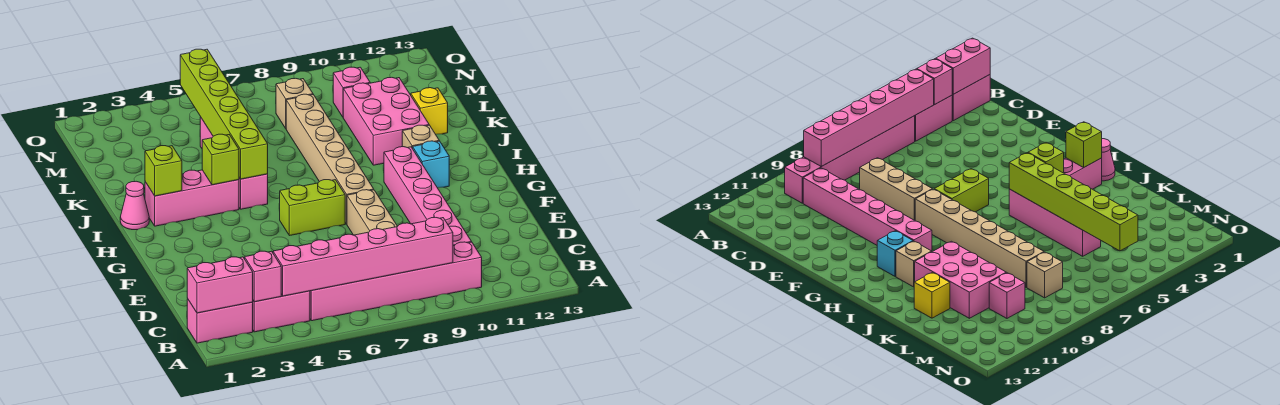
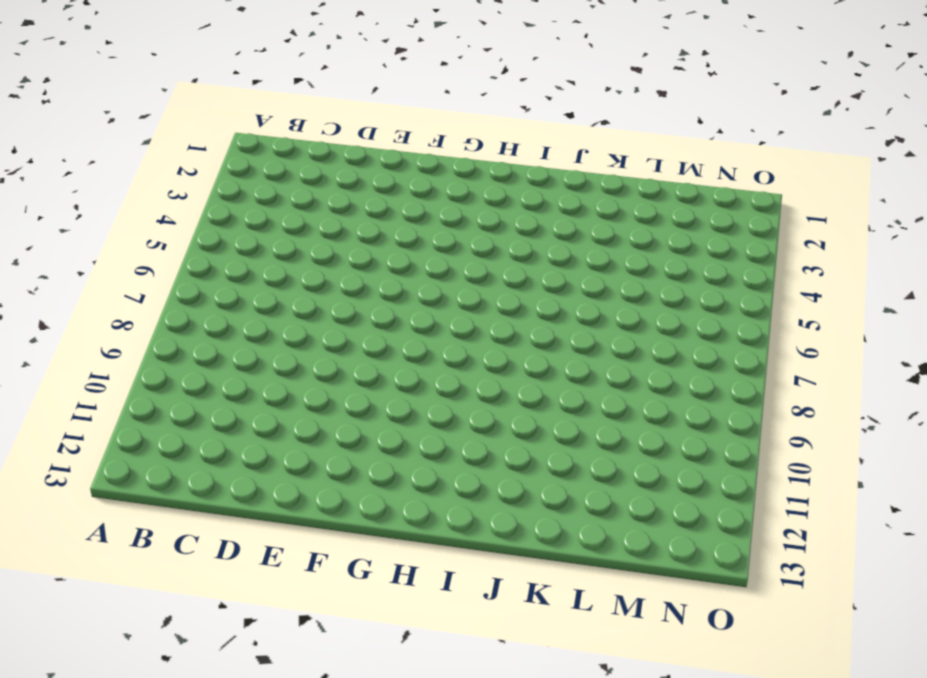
none -> pink brick B1:B2 level 1
none -> pink brick B3:B4 level 1
none -> pink brick B5:B10 level 1

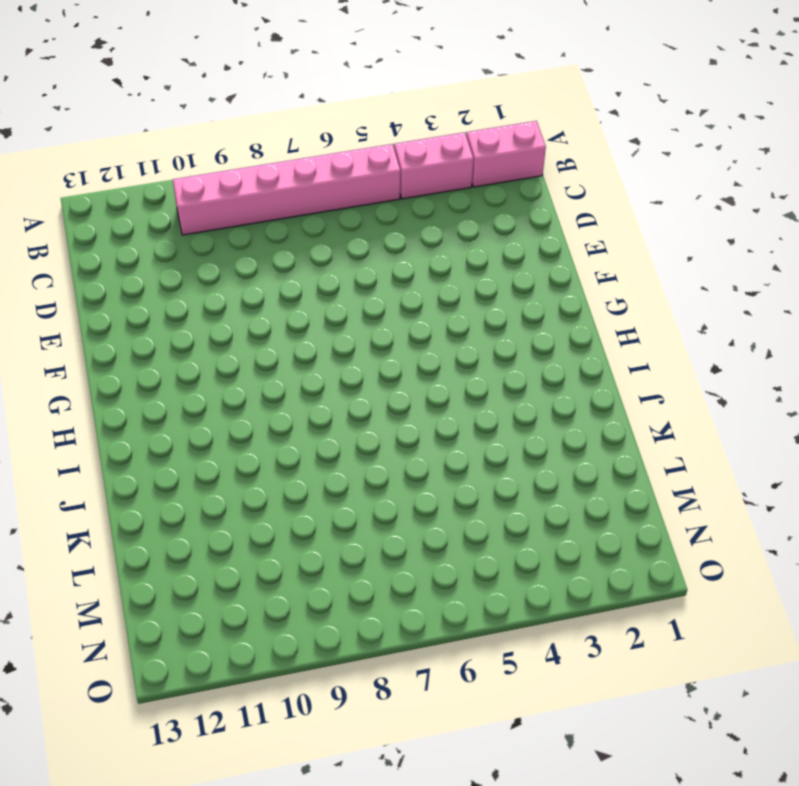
none -> pink brick C10:H10 level 1
none -> tan brick D8:F8 level 1
none -> lime brick G6:G7 level 1

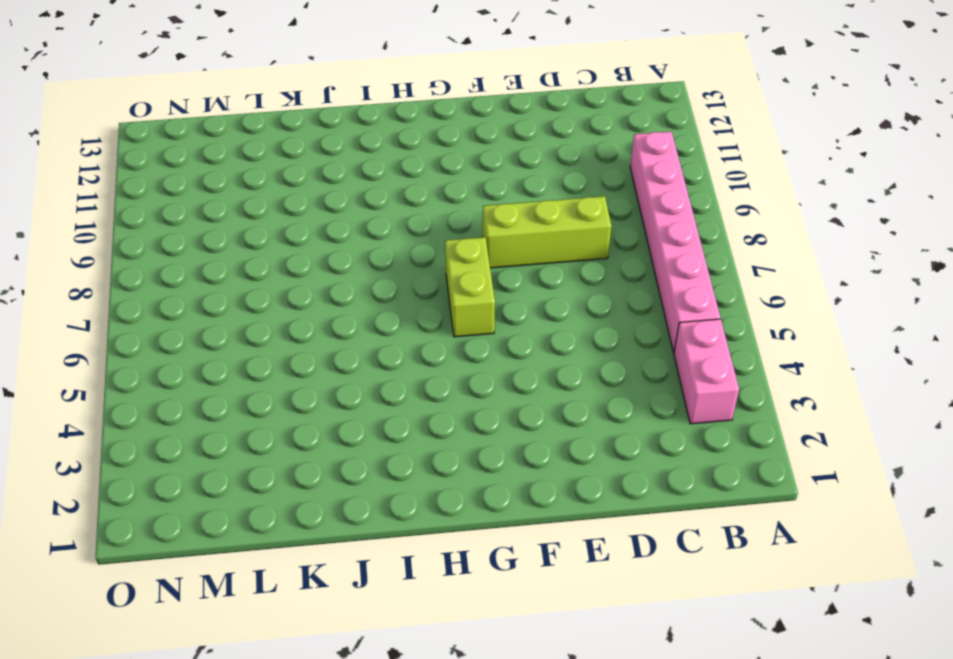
lime brick D8:F8 level 1 -> tan brick D8:F8 level 1
none -> pink brick B1:B2 level 1
none -> pink brick C10:H10 level 1
none -> tan brick G8:L8 level 1

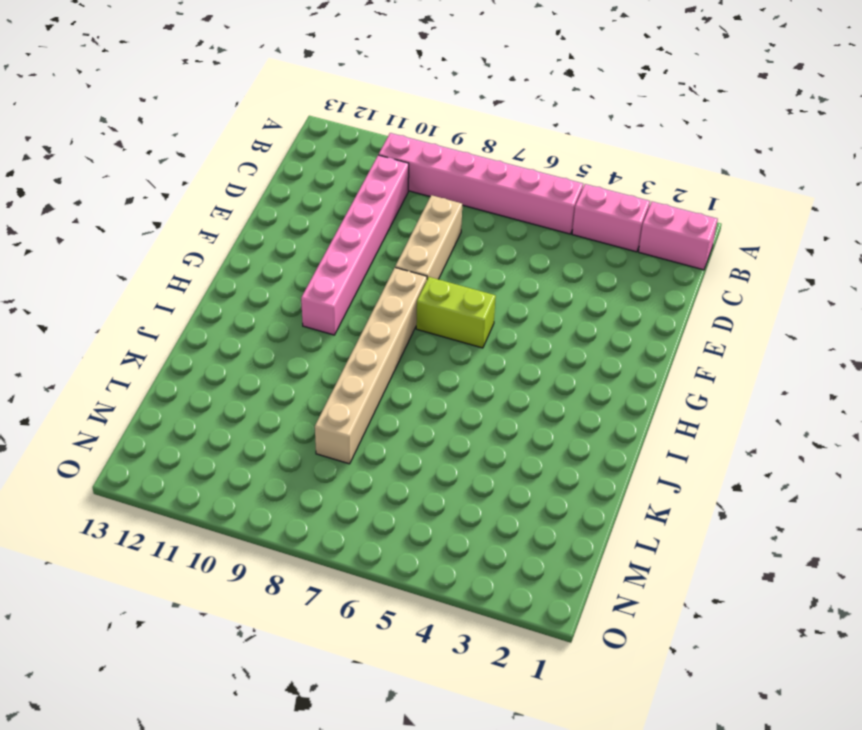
none -> cyan brick H11 level 1
none -> pink cone I1 level 1
none -> pink brick I2:I4 level 1

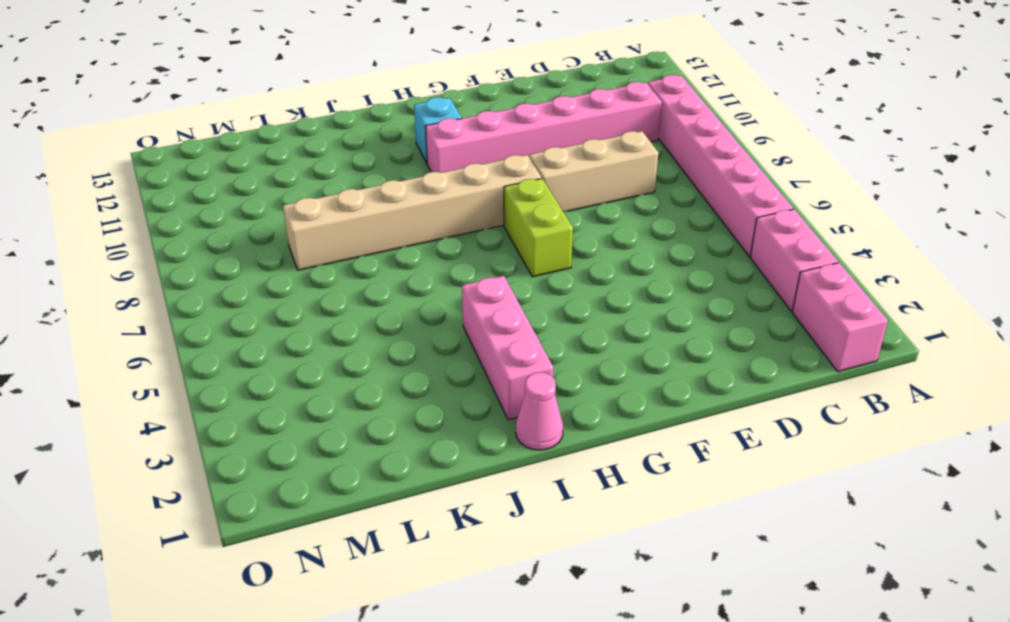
none -> pink brick I5:L5 level 1
none -> tan brick I11 level 1
none -> pink brick J10:L11 level 1

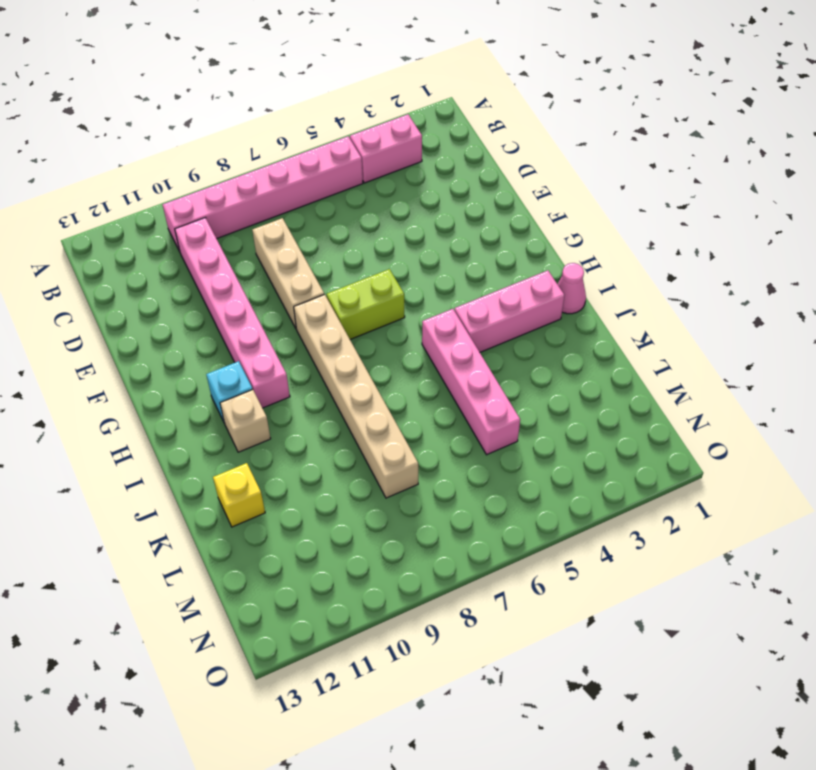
none -> pink brick B1:B2 level 1
none -> pink brick J10:L11 level 1
none -> tan brick M8 level 1

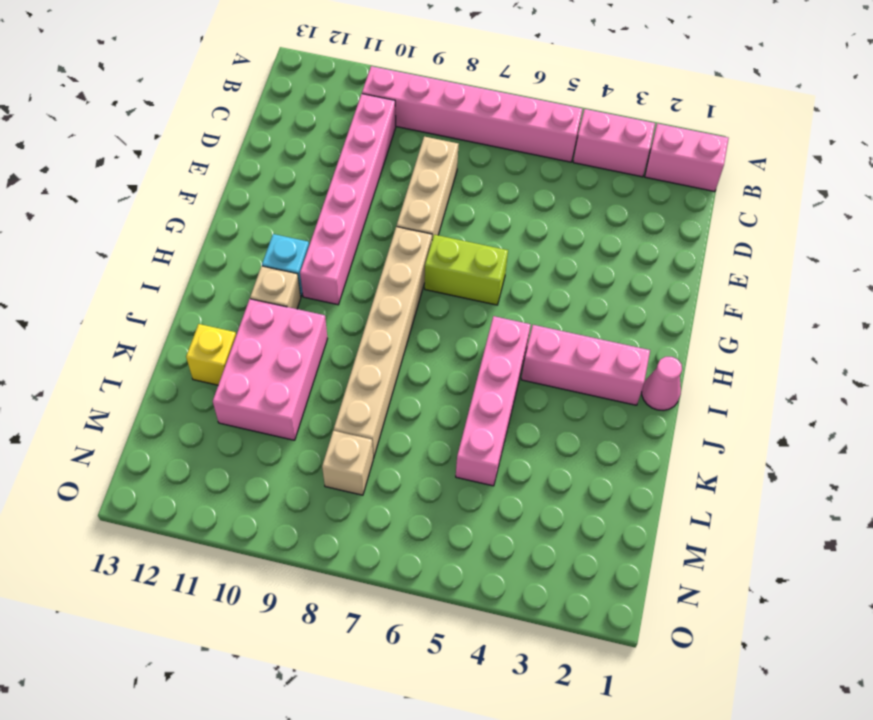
none -> pink brick M10 level 1
none -> pink brick B1:B2 level 2
none -> pink brick B3 level 2

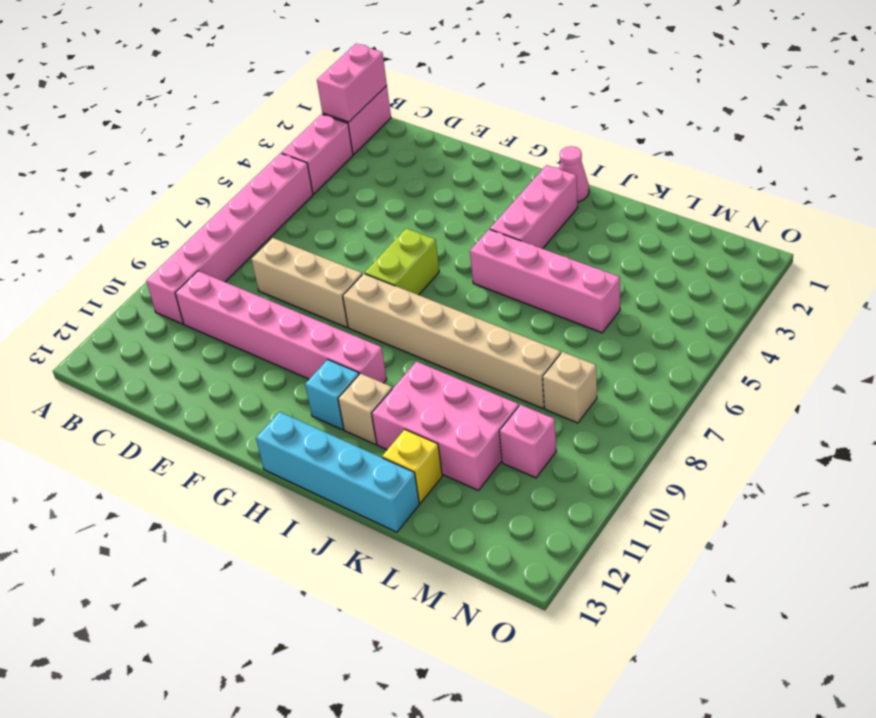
cyan brick H13:K13 level 1 -> none
none -> pink brick B3 level 2
none -> pink brick B4:B9 level 2
none -> lime brick I2 level 2

